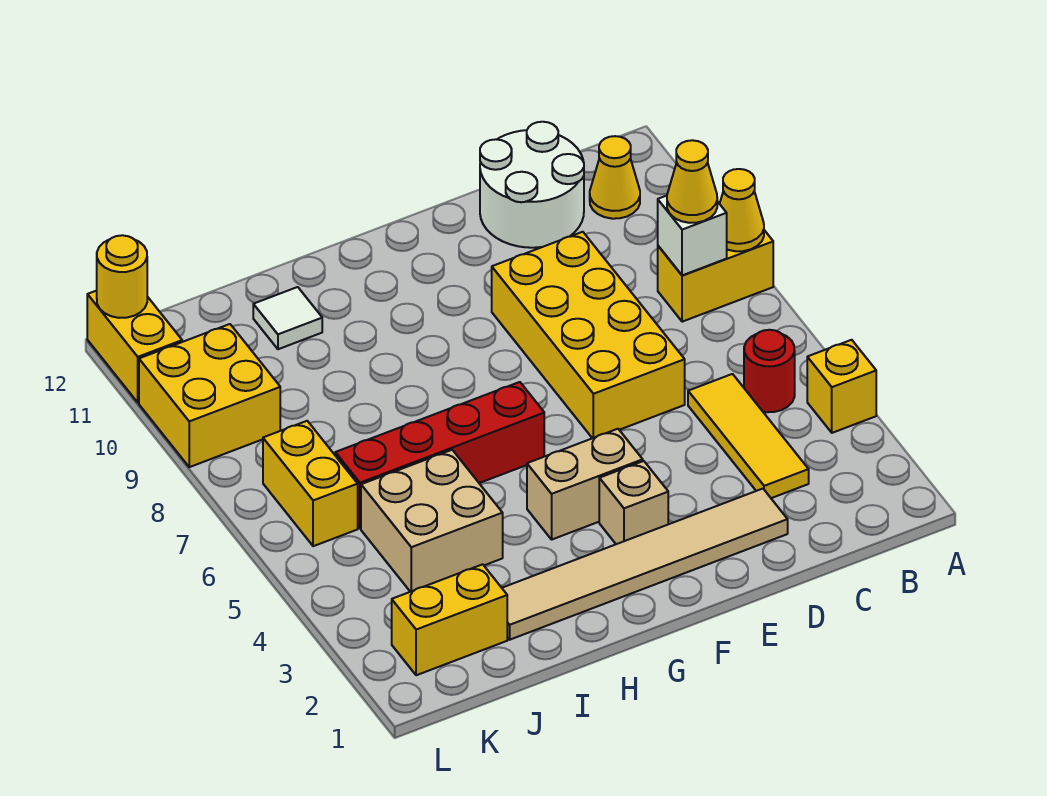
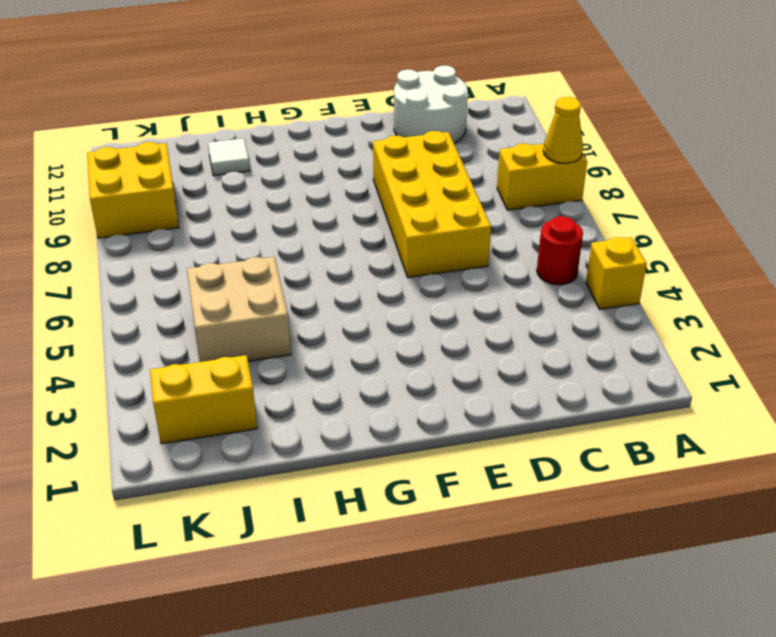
none -> yellow cone B11 level 1
none -> yellow tile C3:C5 level 1
none -> tan tile D2:I2 level 1

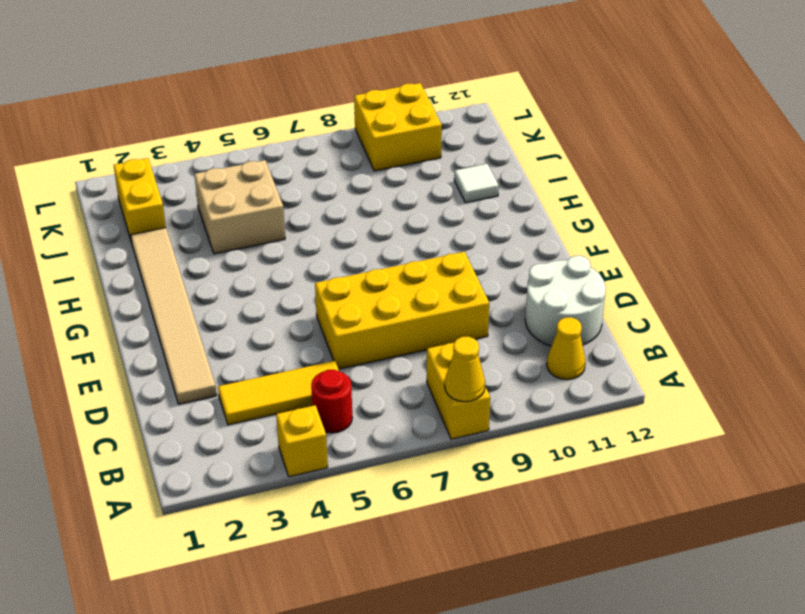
none -> tan brick F3 level 1
none -> tan brick F4:G4 level 1
none -> red brick G6:J6 level 1

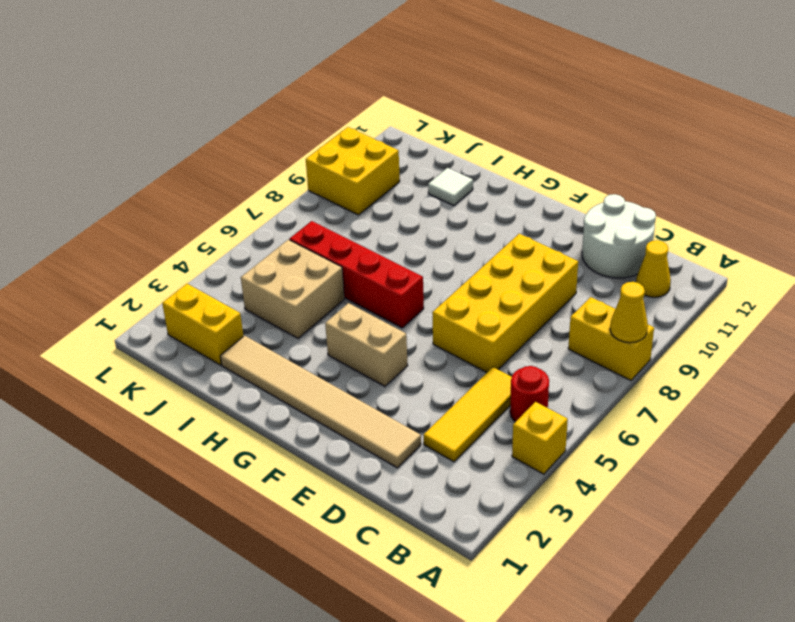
none -> tan brick F3 level 1
none -> yellow brick K6:K7 level 1
none -> yellow brick L11:L12 level 1

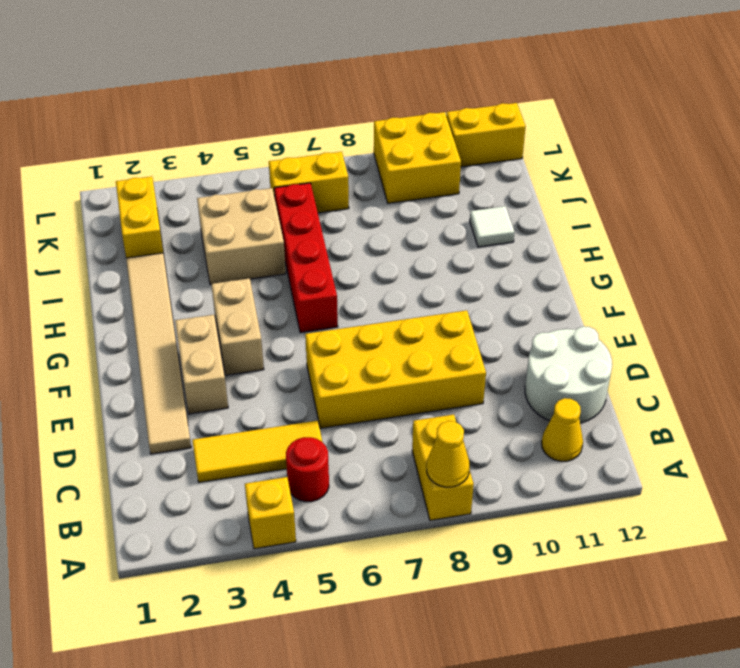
tan brick E3:F3 level 1 -> tan brick F3 level 1
none -> white brick B8 level 2
none -> yellow round brick L12 level 2
none -> yellow cone B8 level 3

